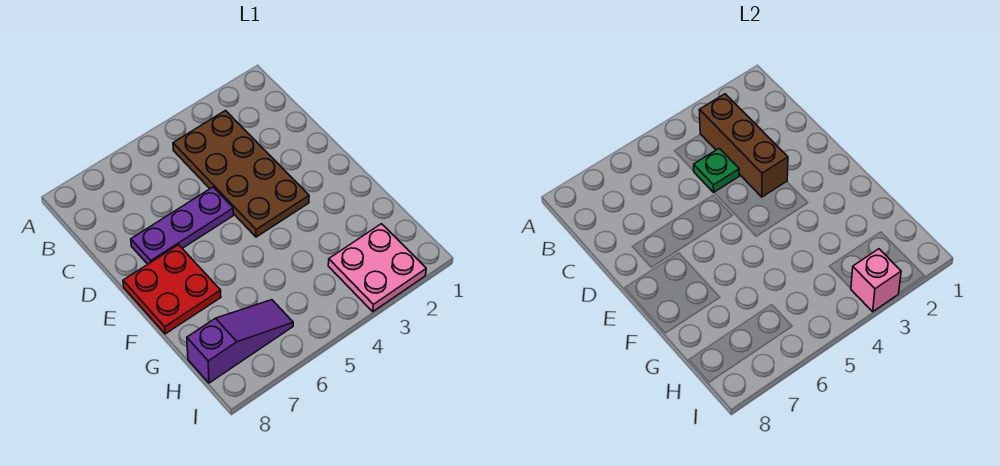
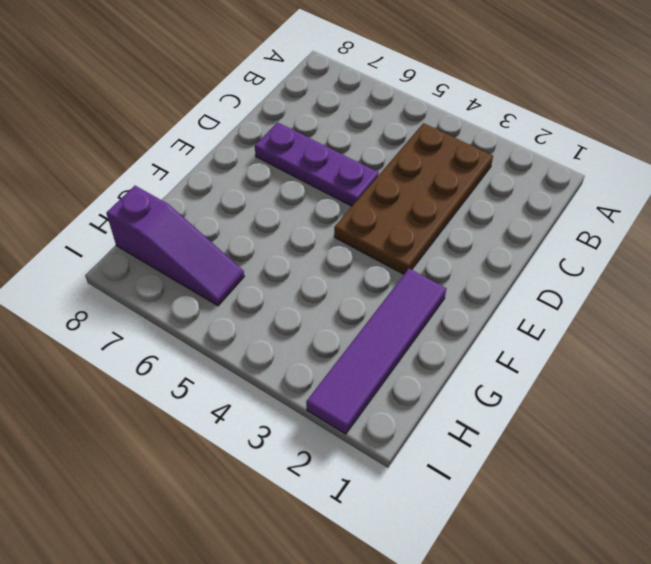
purple tile F2:I2 level 1 -> pink plate H2:I3 level 1
none -> red plate E7:F8 level 1
none -> brown brick B3:D3 level 2

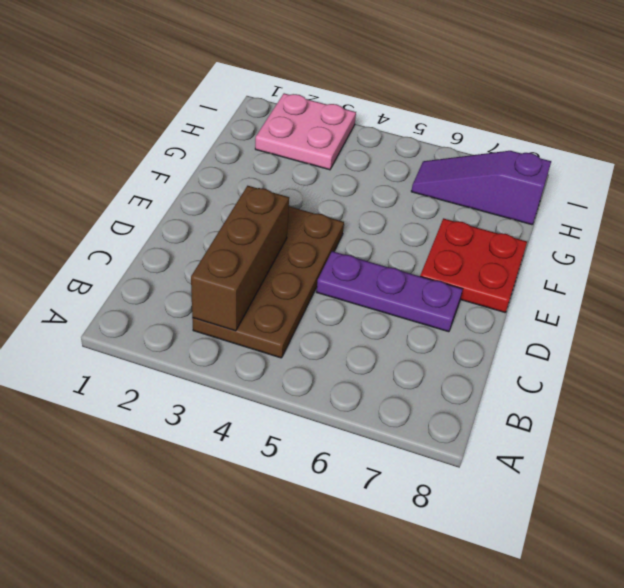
none -> green plate C4 level 2
none -> pink brick I3 level 2

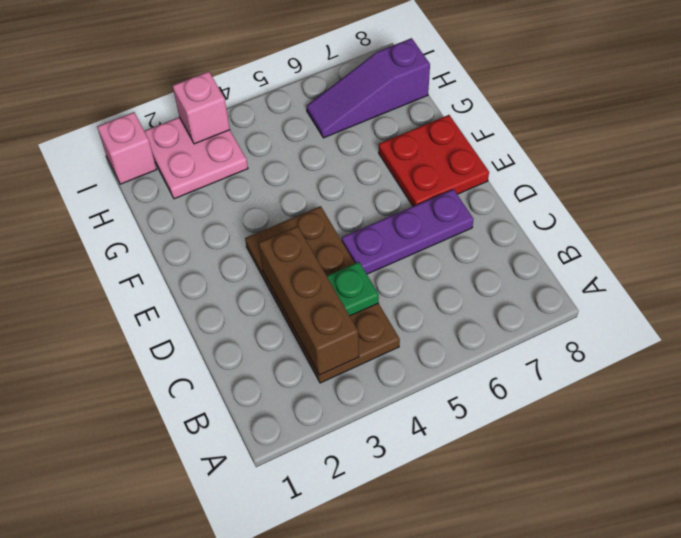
pink brick I1 level 1 -> none

